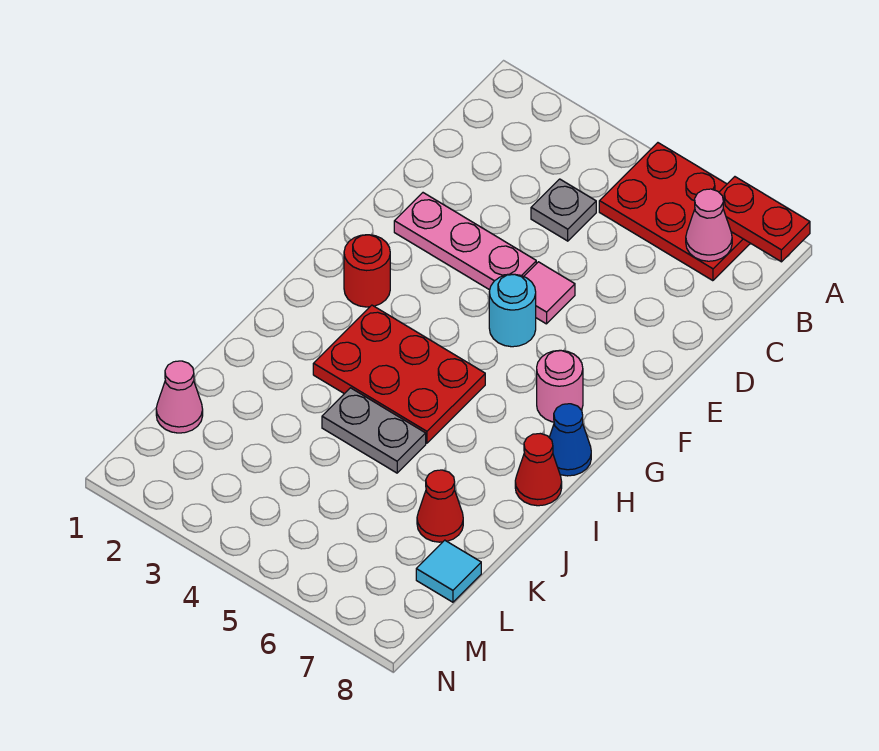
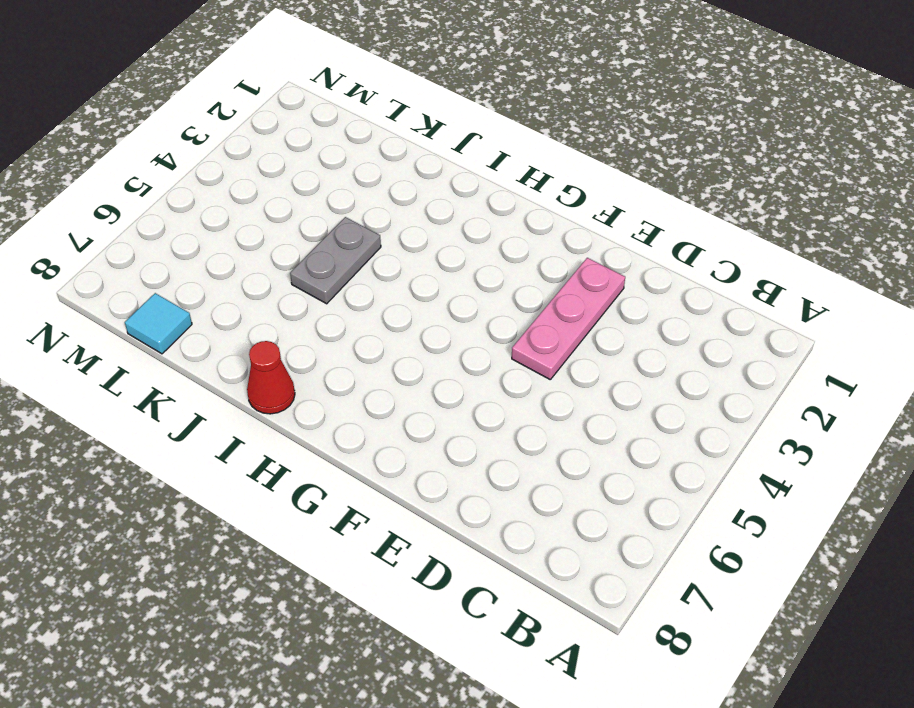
none -> red plate A5:B7 level 1
none -> grey plate C4 level 1
none -> pink tile E5 level 1

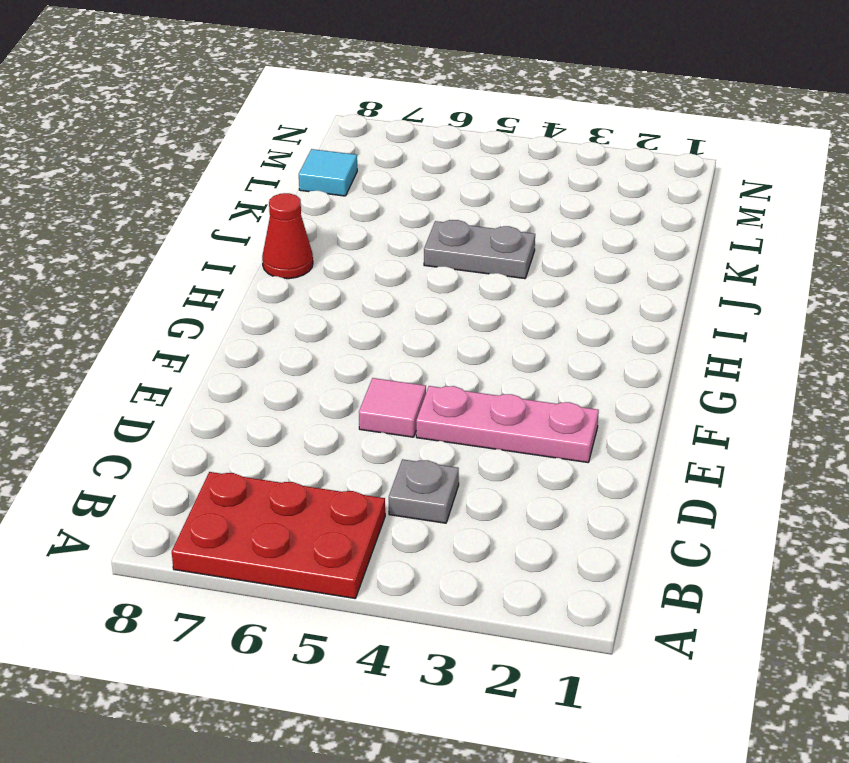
none -> cyan round brick F5 level 1
none -> red round brick G2 level 1
none -> pink round brick G7 level 1

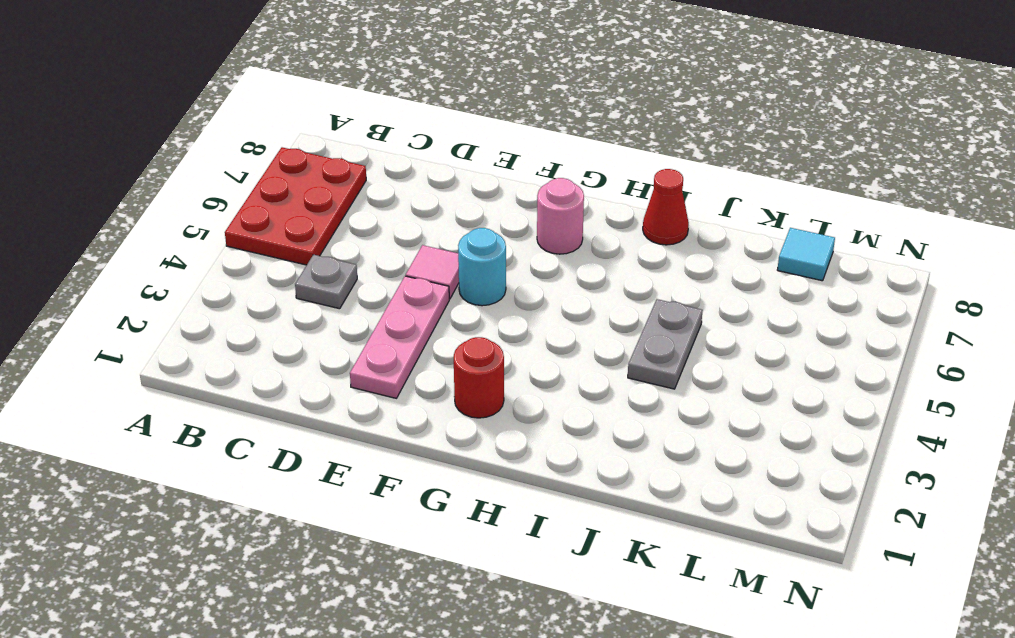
none -> red plate H3:I5 level 1
none -> blue cone H8 level 1
none -> red cone K7 level 1

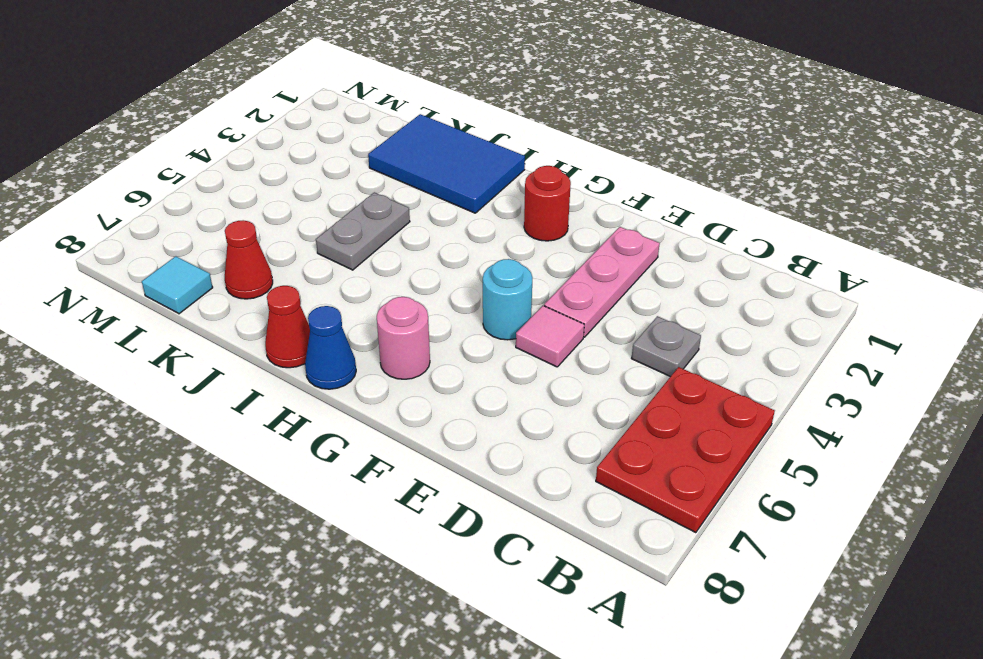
blue tile I1:K2 level 1 -> none
none -> red plate H3:I5 level 1
none -> pink cone L1 level 1
none -> red plate A7:A8 level 2

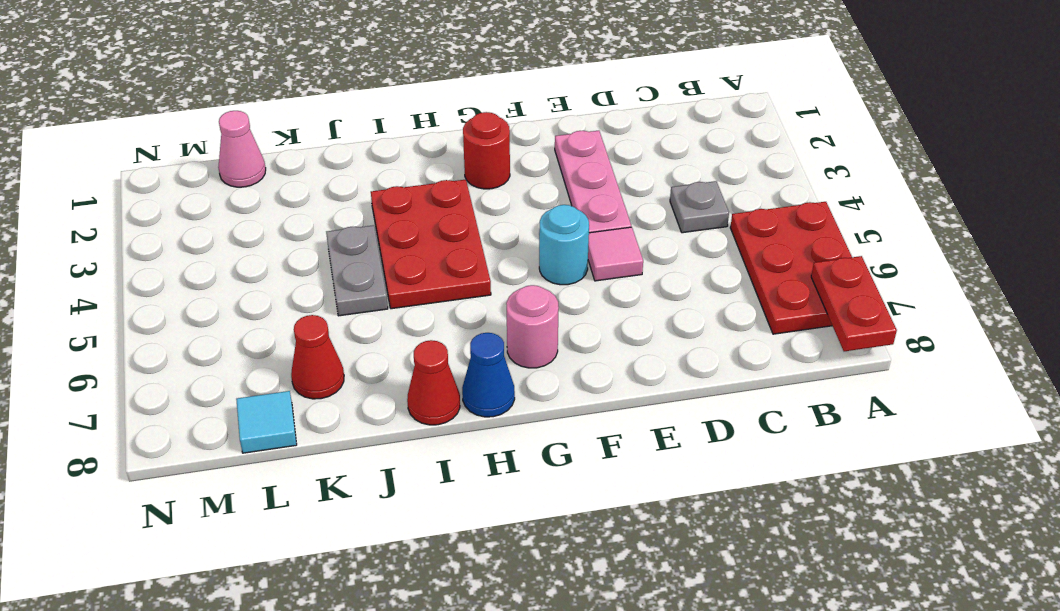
none -> pink cone B7 level 2

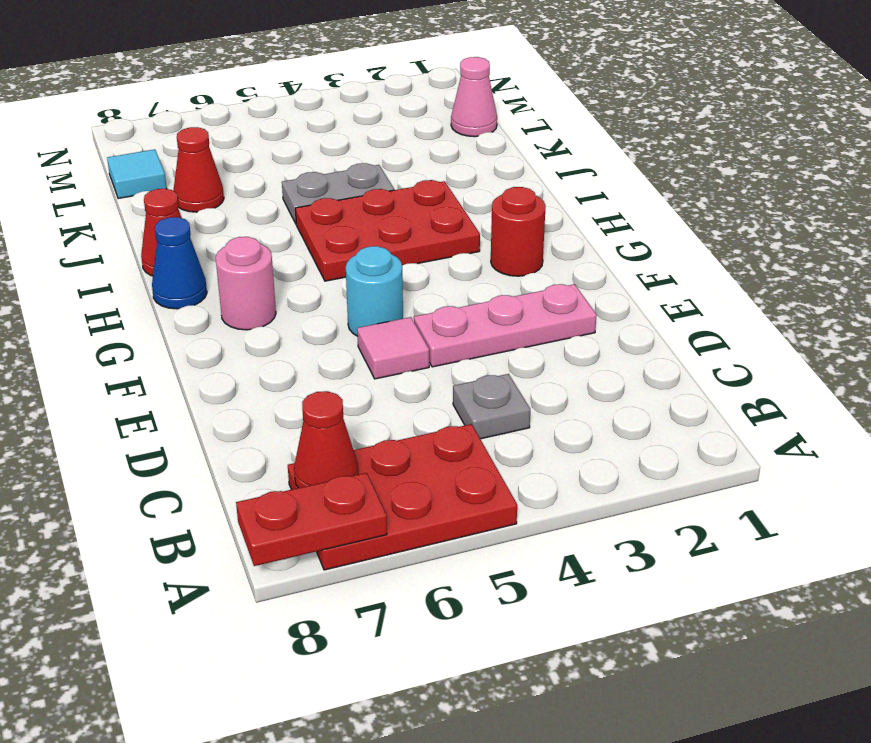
red cone B7 level 2 -> pink cone B7 level 2

